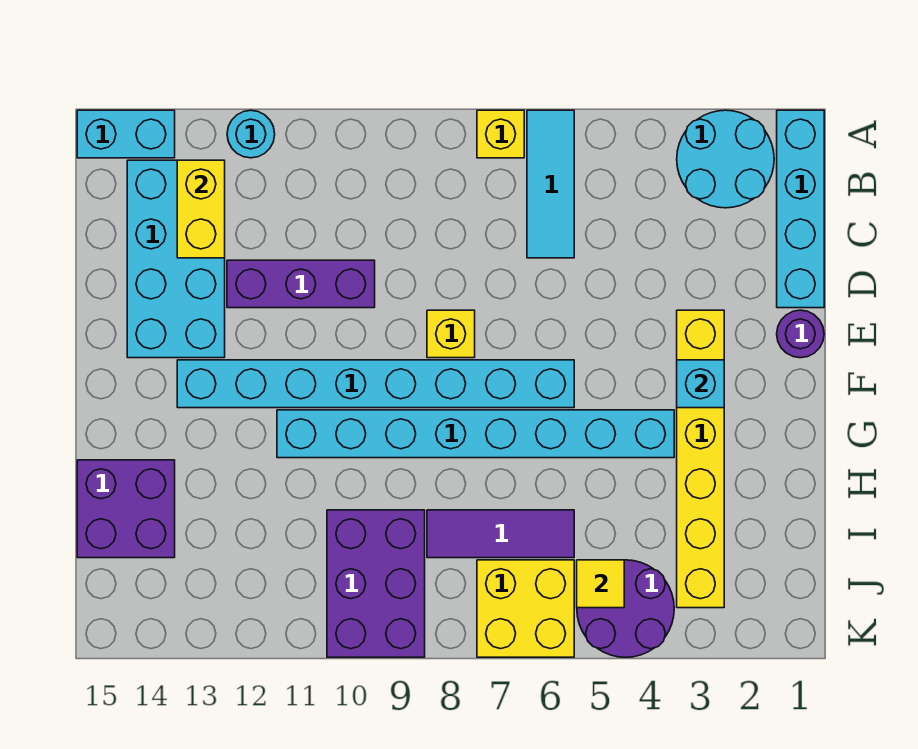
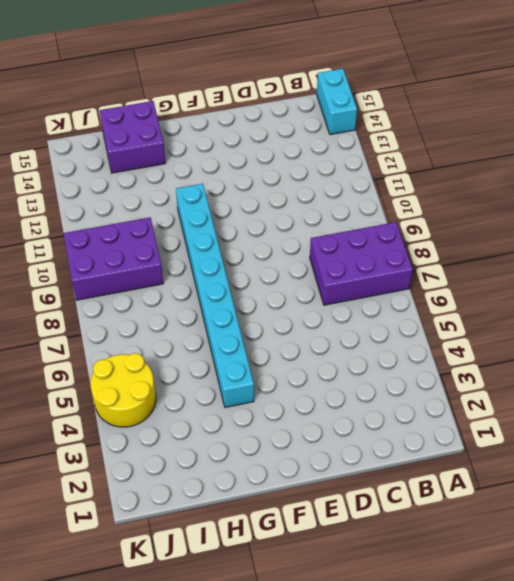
purple brick A7:C8 level 1 -> yellow brick A7 level 1
yellow round brick J4:K5 level 1 -> purple round brick J4:K5 level 1
none -> cyan brick A1:D1 level 1
none -> cyan round brick A2:B3 level 1
none -> cyan tile A6:C6 level 1

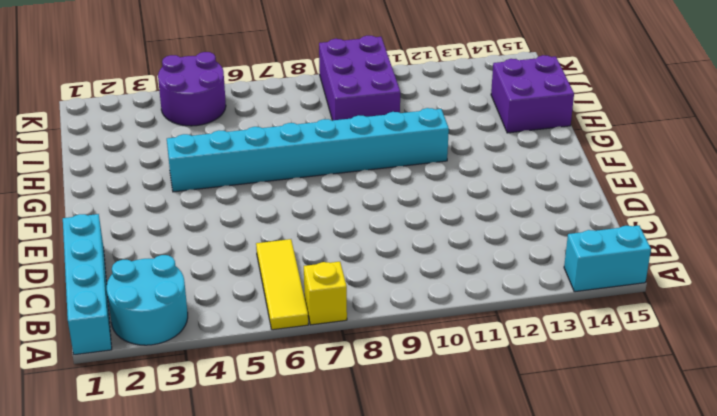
yellow tile A6:C6 level 1 -> cyan tile A6:C6 level 1
none -> cyan round brick A12 level 1
none -> cyan brick B13:E14 level 1
none -> purple brick D10:D12 level 1

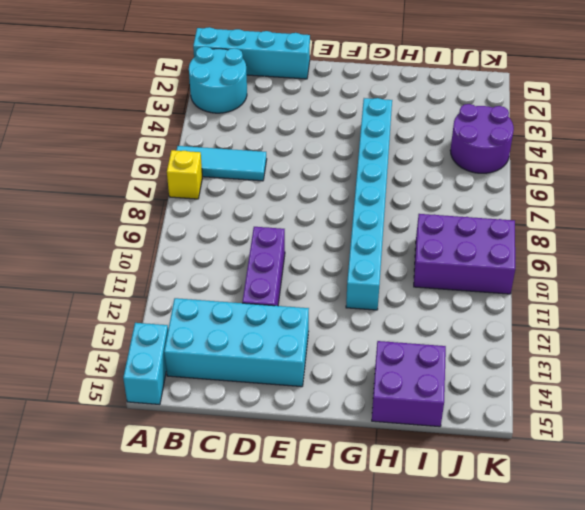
none -> cyan round brick A12 level 1
none -> purple round brick E1 level 1
none -> yellow brick E3:J3 level 1

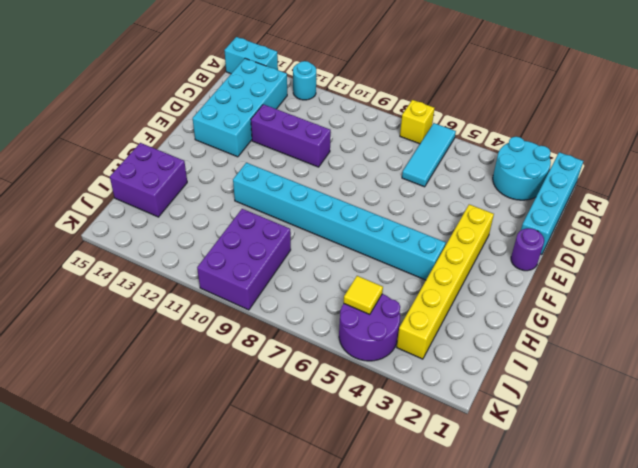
none -> yellow brick E8 level 1
none -> cyan brick F6:F13 level 1
none -> purple tile I6:I8 level 1

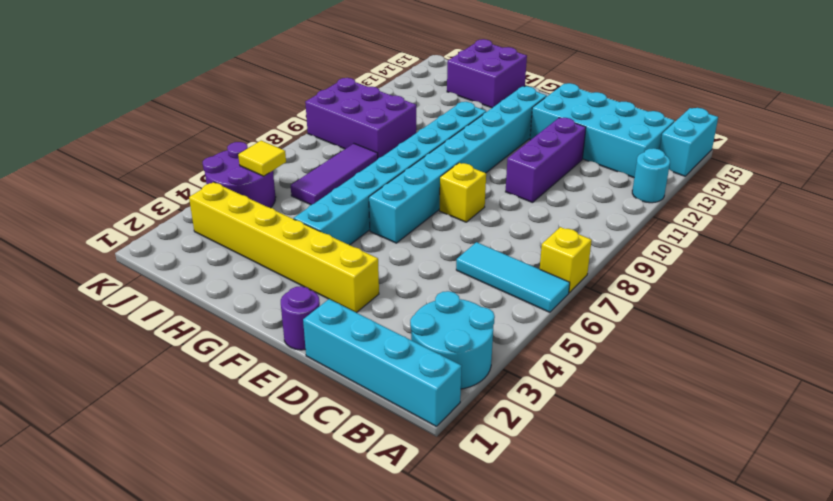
none -> yellow brick J6:K7 level 1
none -> yellow brick B13:C13 level 2
none -> cyan brick F3 level 2

